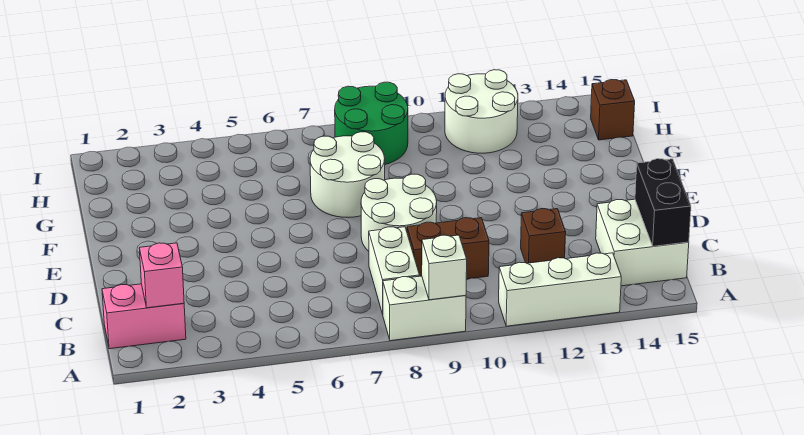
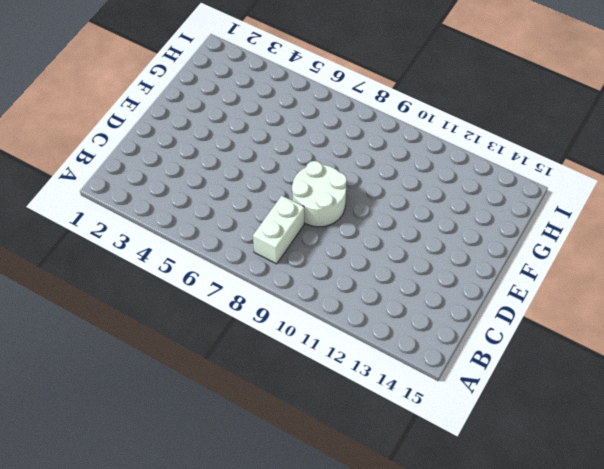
none -> white brick A8:A9 level 1
none -> white brick A11:A13 level 1
none -> pink brick B1:B2 level 1

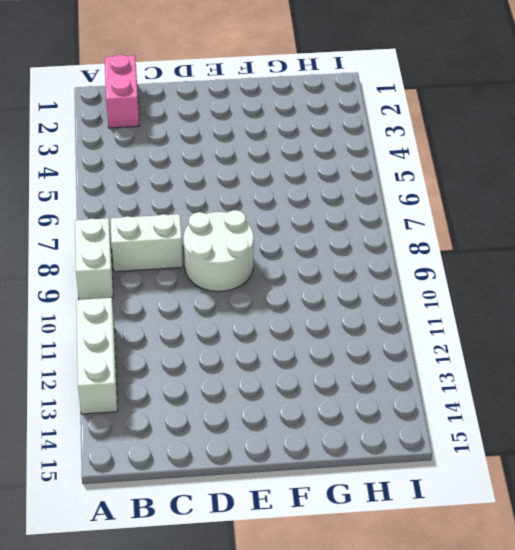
none -> white brick B14:C15 level 1
none -> brown brick C9:C10 level 1
none -> brown brick C12 level 1

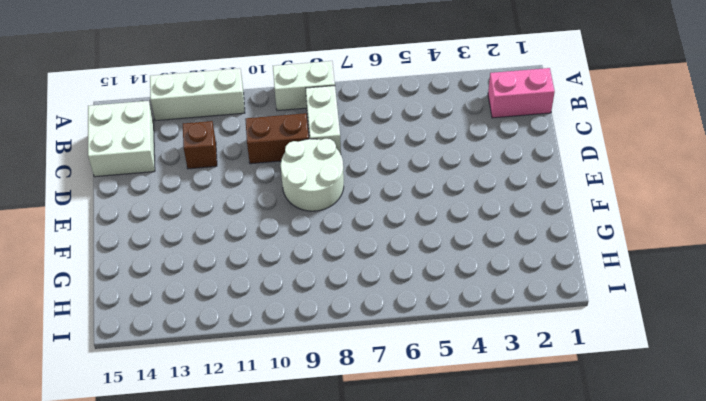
none -> white round brick F7:G8 level 1
none -> green round brick H8:I9 level 1
none -> white round brick H11:I12 level 1

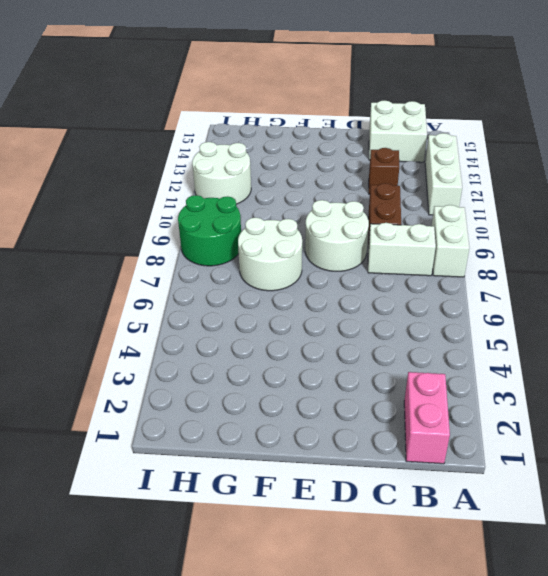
none -> brown brick H15 level 1
none -> white brick A9 level 2
none -> pink brick B2 level 2

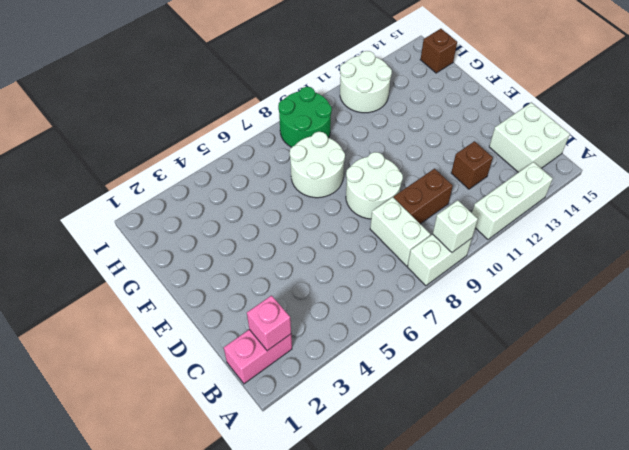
none -> black brick B15:C15 level 2

